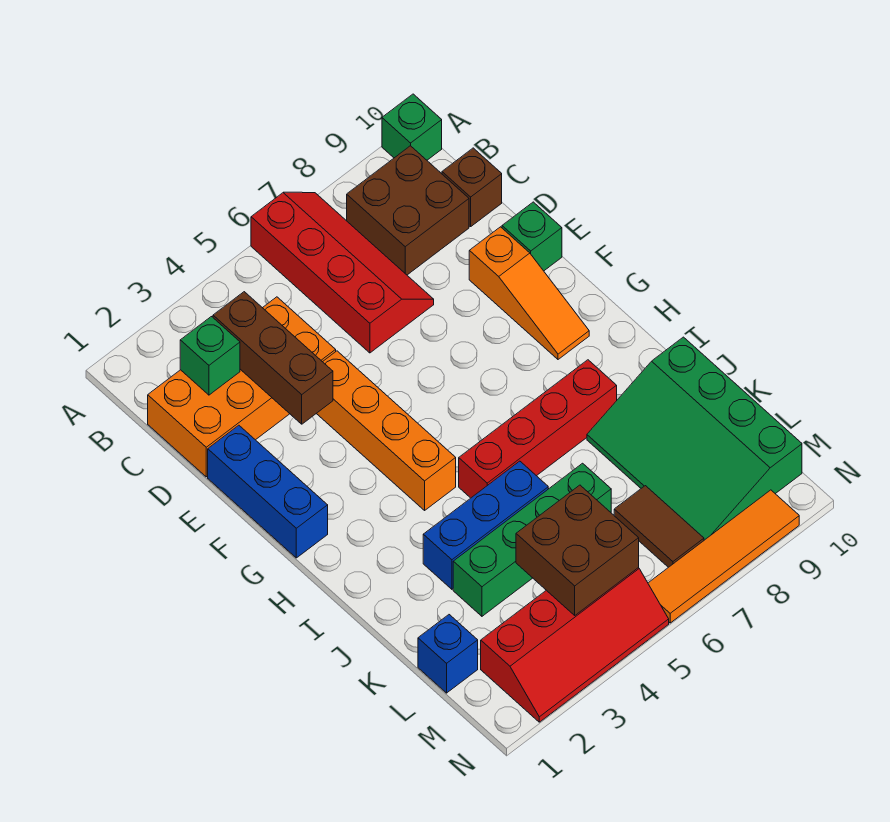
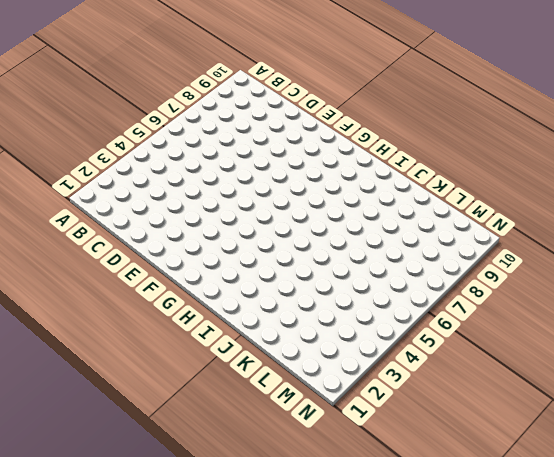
none -> red slope A6:D7 level 1 top 6
none -> green brick A10 level 1
none -> brown brick B8:C9 level 1

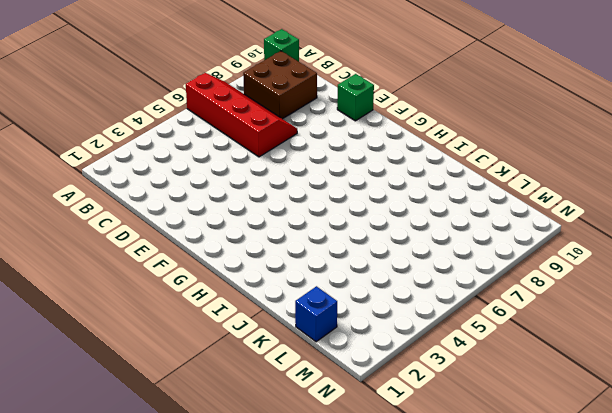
none -> orange brick C1:D4 level 1
none -> brown brick C10 level 1
none -> blue brick E1:G1 level 1

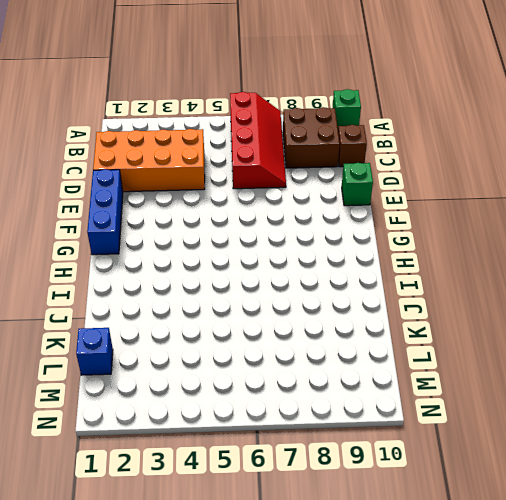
none -> orange brick E4:H4 level 1
none -> orange slope E9:G9 level 1 top E
none -> red brick I5:I8 level 1

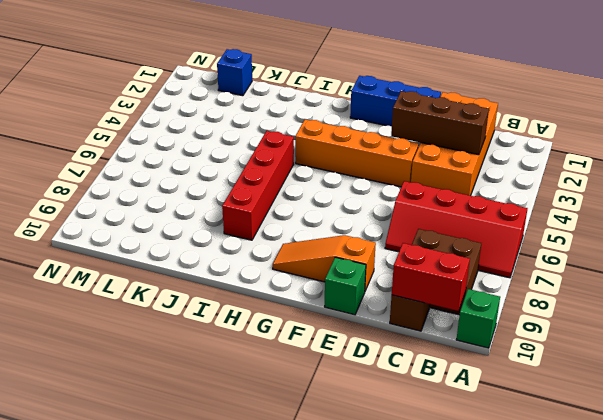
red brick B10:C10 level 2 -> none
none -> blue brick J3:J5 level 1
none -> green slope J8:M10 level 1 top 10
none -> green brick K3:K6 level 1

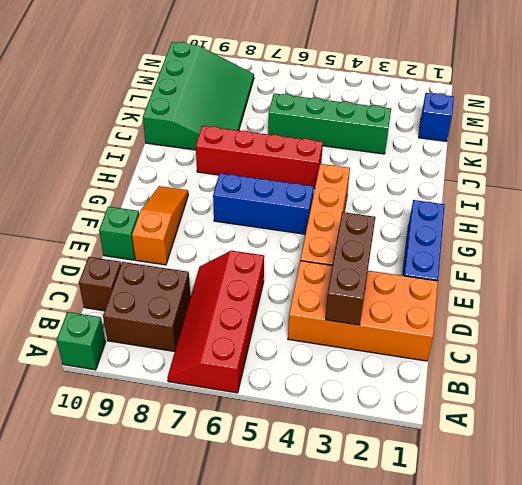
blue brick G5:G7 level 1 -> blue brick J3:J5 level 1
none -> brown tile L7:M7 level 1
none -> red slope M2:N5 level 1 top M
none -> orange tile N6:N9 level 1

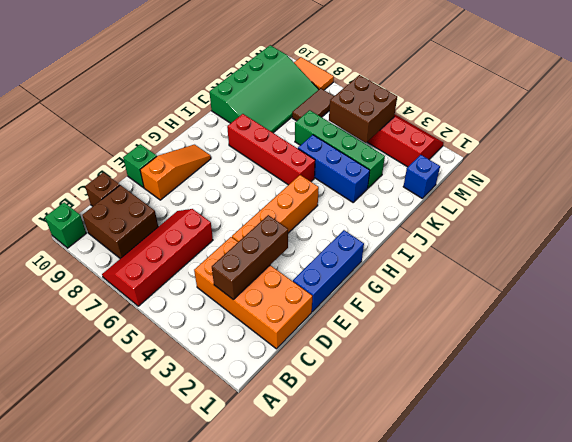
orange tile N8:N9 level 1 -> orange tile N6:N9 level 1
none -> green brick C2 level 2

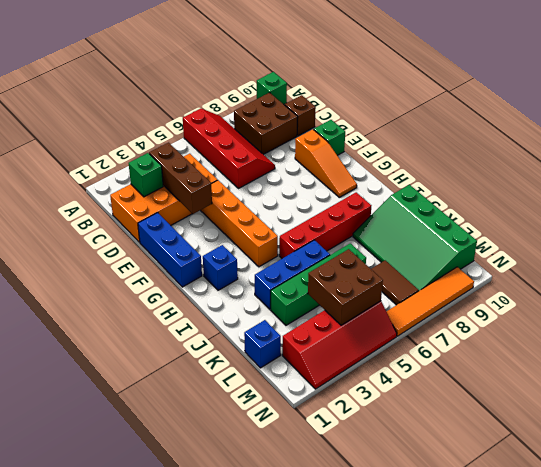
blue brick H2 level 1 -> none

